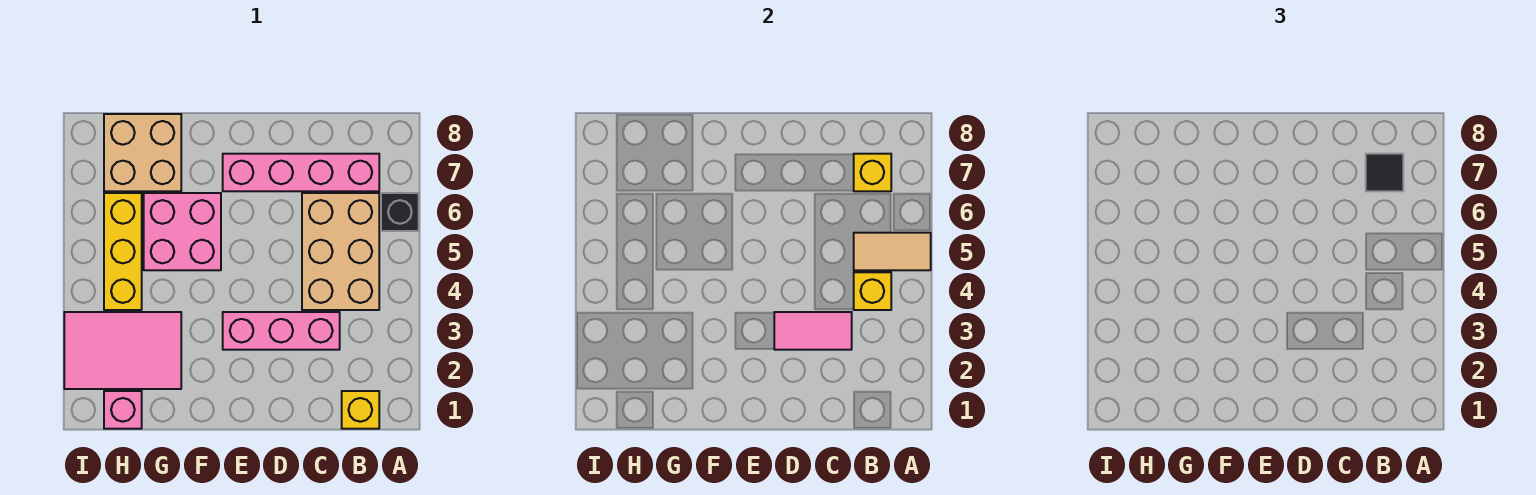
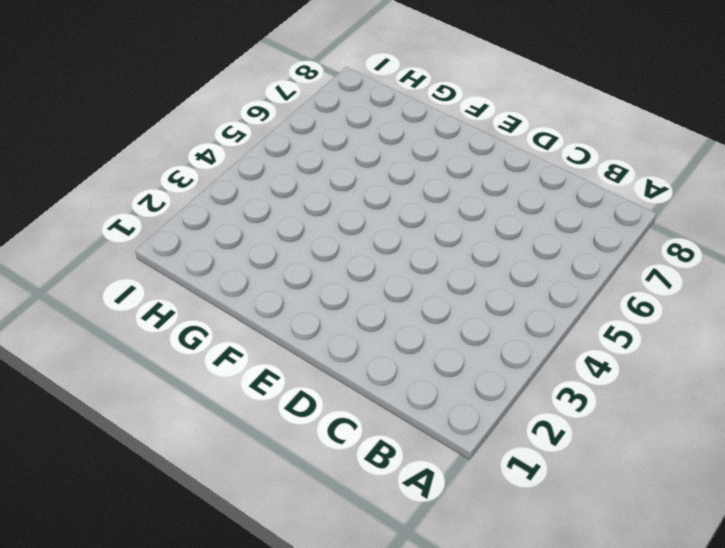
none -> black brick A6 level 1
none -> yellow brick B1 level 1
none -> tan brick B4:C6 level 1

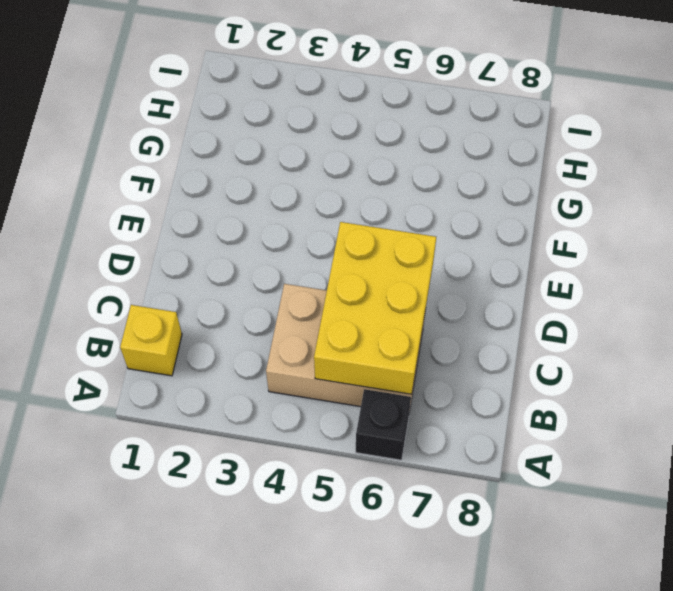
yellow brick B5:D6 level 2 -> tan tile A5:B5 level 2
none -> pink brick B7:E7 level 1
none -> pink brick C3:E3 level 1
none -> pink brick F5:G6 level 1

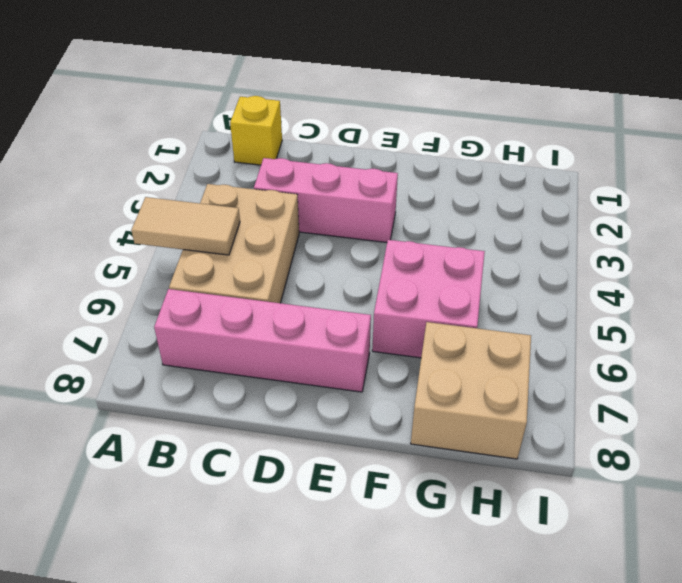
none -> black brick A6 level 1
none -> pink tile G2:I3 level 1
none -> pink brick H1 level 1

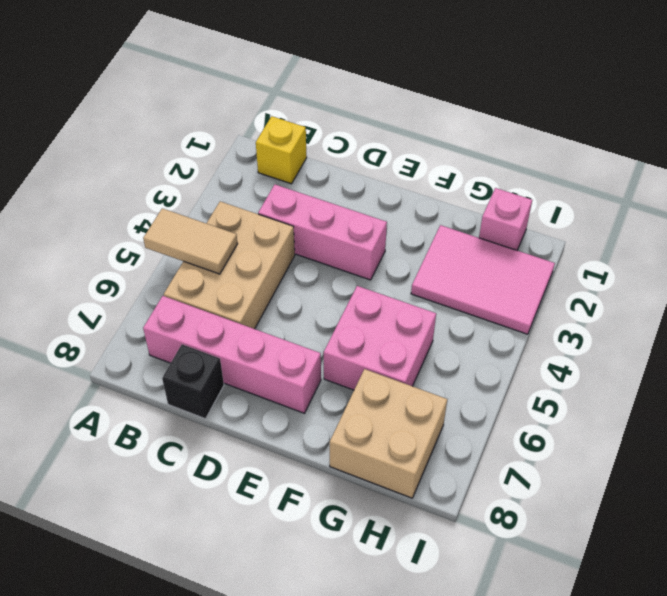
black brick C8 level 1 -> black brick A6 level 1
none -> yellow brick H4:H6 level 1
none -> yellow brick B4 level 2
none -> yellow brick B7 level 2

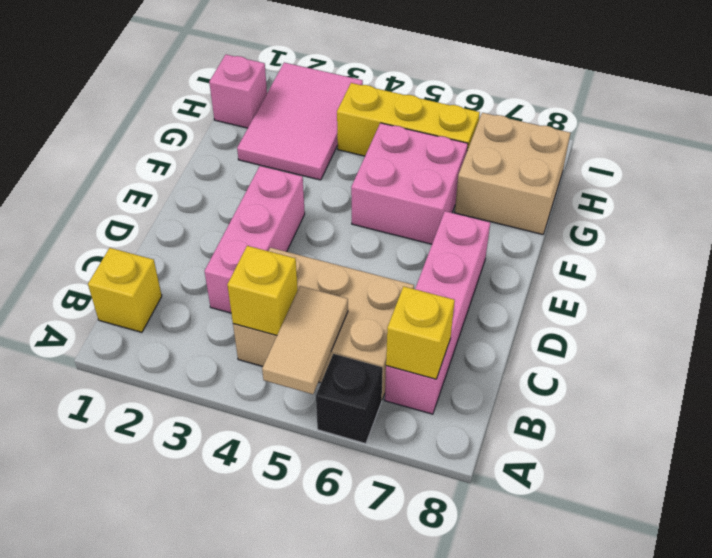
none -> pink tile C3:D3 level 2
none -> black tile B7 level 3

